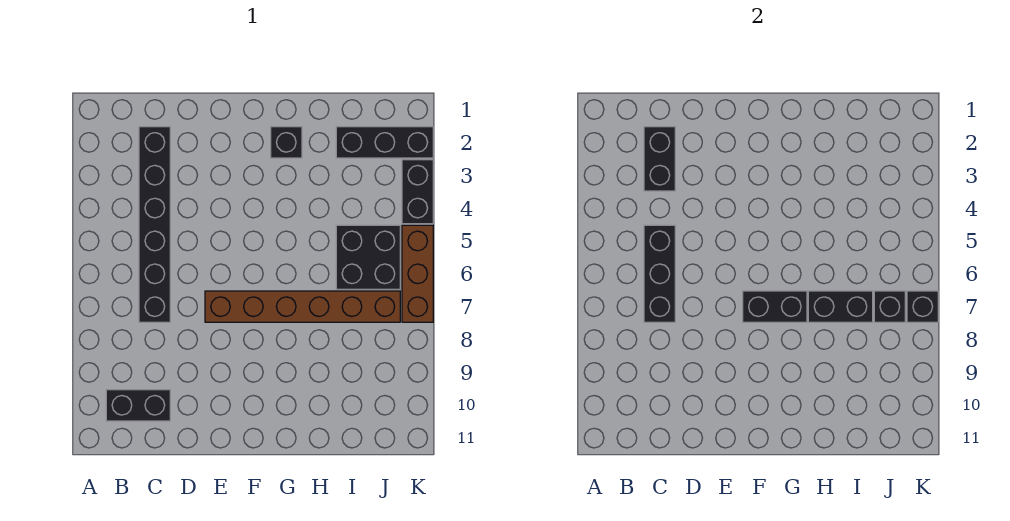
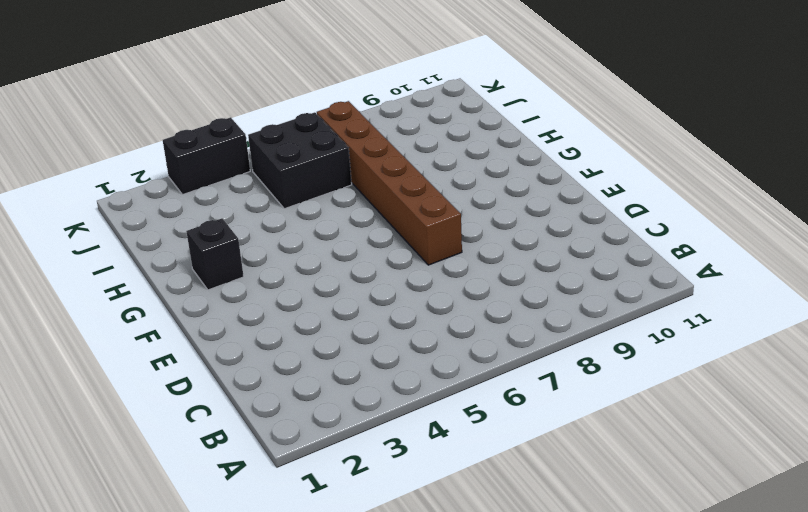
none -> black brick B10:C10 level 1
none -> black brick C2:C7 level 1
none -> black brick I2:K2 level 1

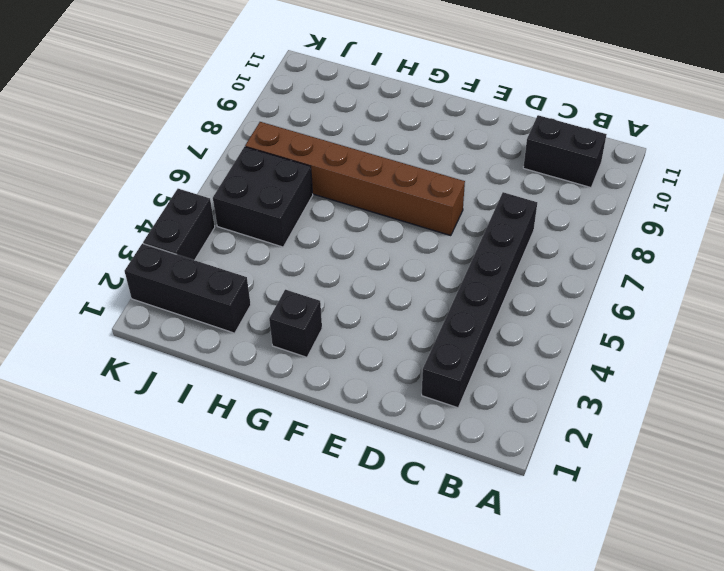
none -> brown brick K5:K7 level 1
none -> black brick C2:C3 level 2
none -> black brick C5:C7 level 2

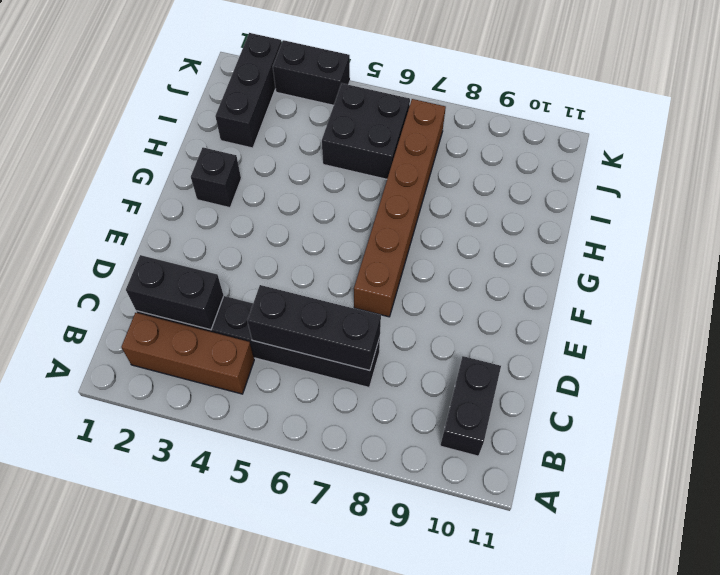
brown brick B2:B4 level 1 -> brown brick K5:K7 level 1
none -> black brick F7:G7 level 2
none -> black brick H7:I7 level 2
none -> black brick J7 level 2

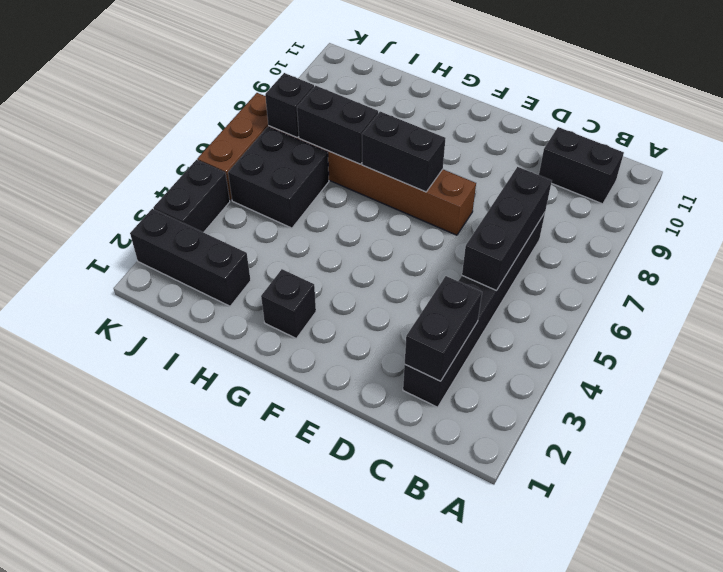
none -> black brick K7 level 2

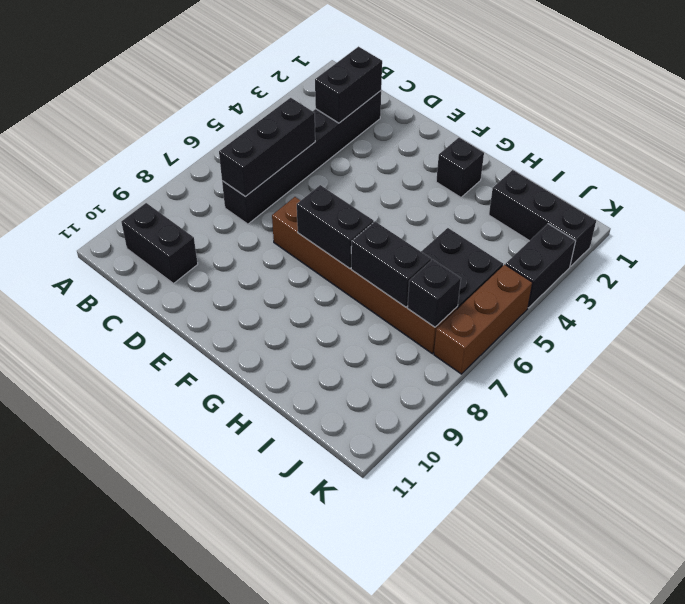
none -> black brick K7 level 2

